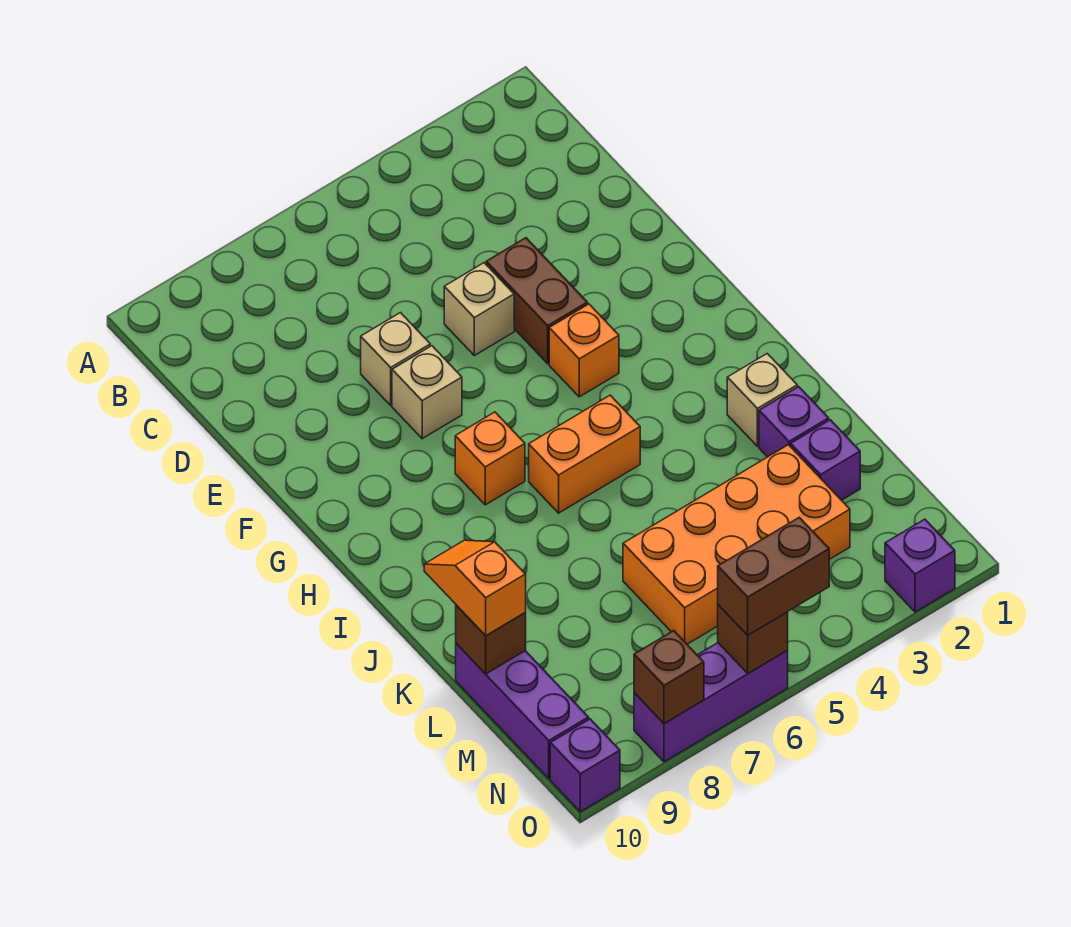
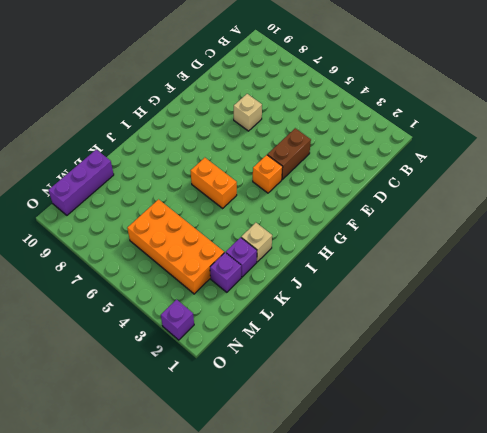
none -> tan brick E5 level 1
none -> tan brick F7 level 1
none -> orange brick H7 level 1

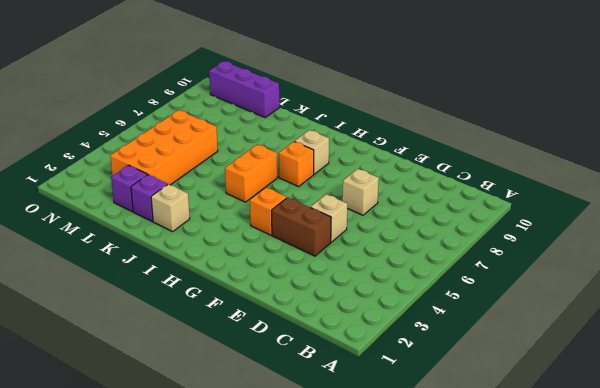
tan brick H8 level 1 -> tan brick F7 level 1
none -> purple brick O2 level 1
none -> purple brick O6:O8 level 1
none -> purple brick O10 level 1

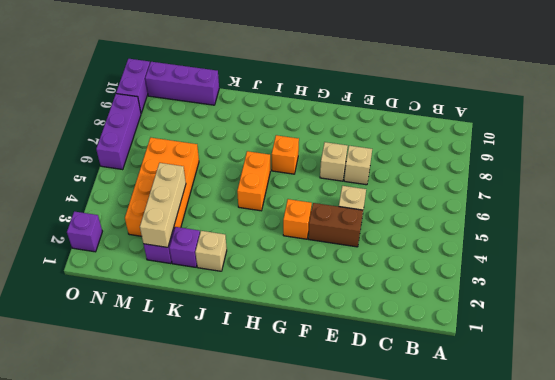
tan brick L2:L4 level 2 -> none
purple brick O9:O10 level 1 -> purple brick O10 level 1
none -> brown brick L10 level 2
none -> brown brick O6 level 2
none -> brown brick O8 level 2

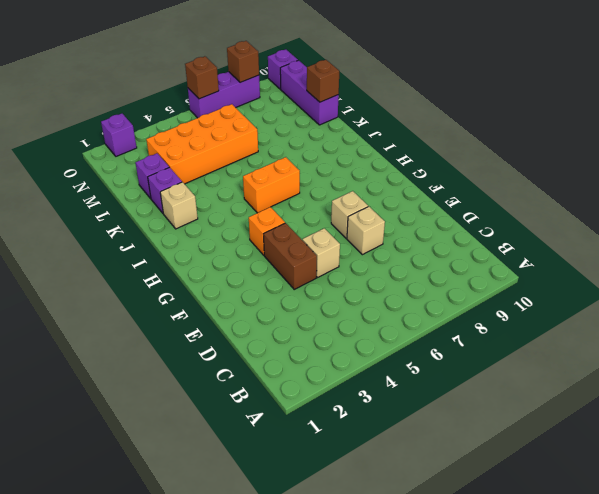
none -> orange brick H7 level 1
none -> orange slope K10:L10 level 3 top L
none -> brown brick O5:O6 level 3

